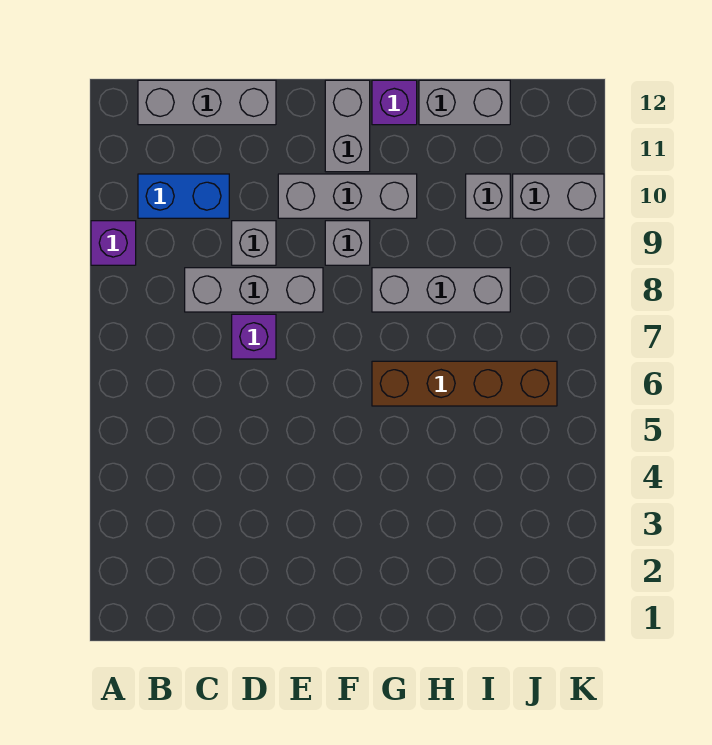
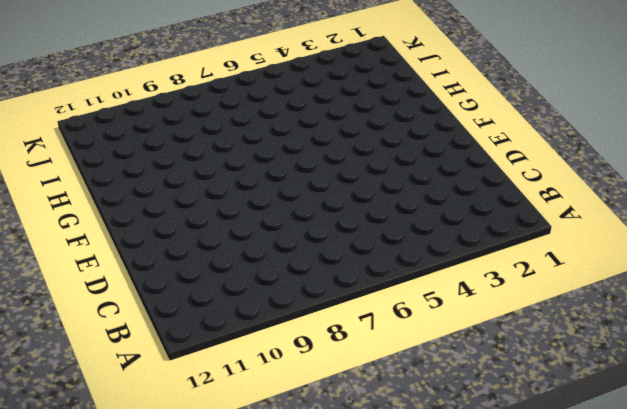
none -> purple brick A9 level 1
none -> blue brick B10:C10 level 1
none -> grey brick B12:D12 level 1

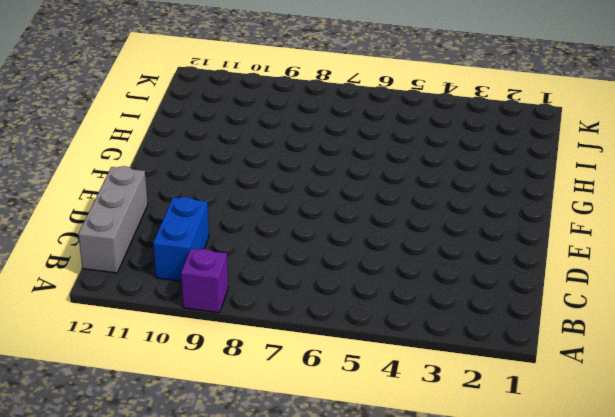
none -> grey brick C8:E8 level 1
none -> purple brick D7 level 1
none -> grey brick D9 level 1

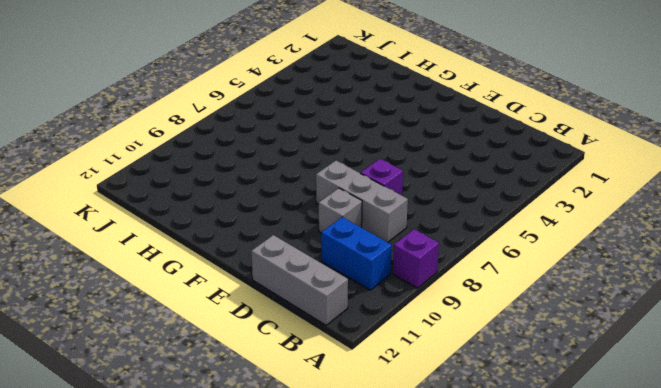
none -> grey brick E10:G10 level 1
none -> grey brick F9 level 1
none -> grey brick F11:F12 level 1

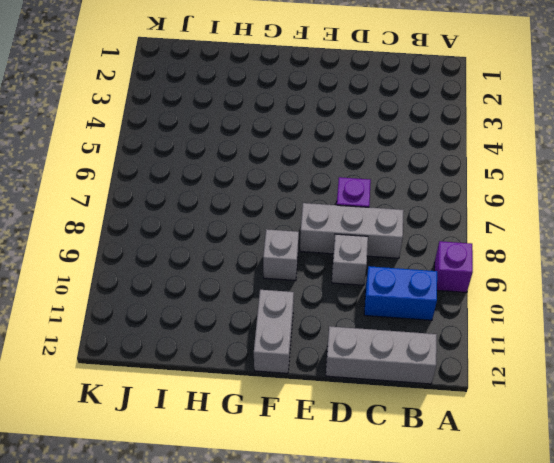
none -> grey brick E10:G10 level 1
none -> brown brick G6:J6 level 1
none -> grey brick G8:I8 level 1

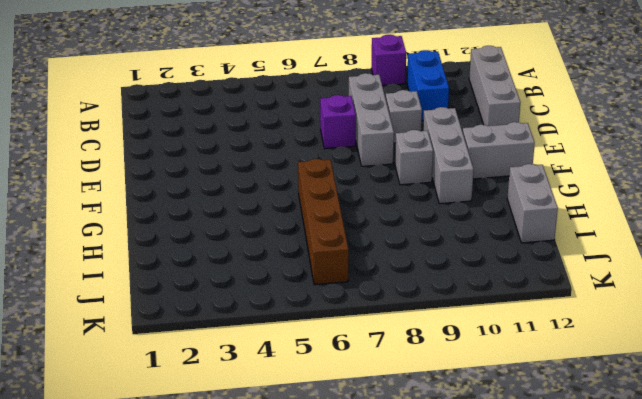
none -> grey brick G8:I8 level 1
none -> purple brick G12 level 1
none -> grey brick I10 level 1

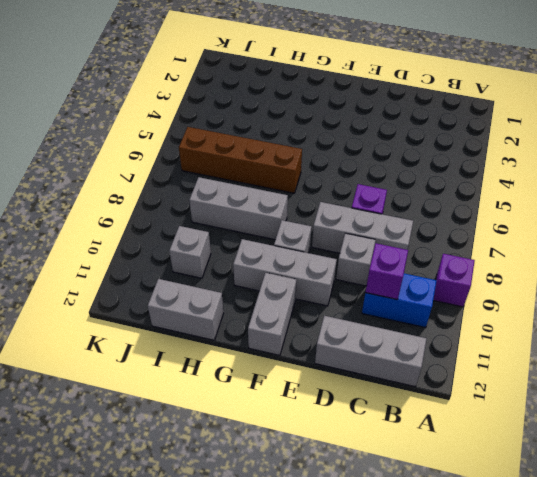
purple brick C10 level 2 -> purple brick G12 level 1
none -> grey brick J10:K10 level 1

